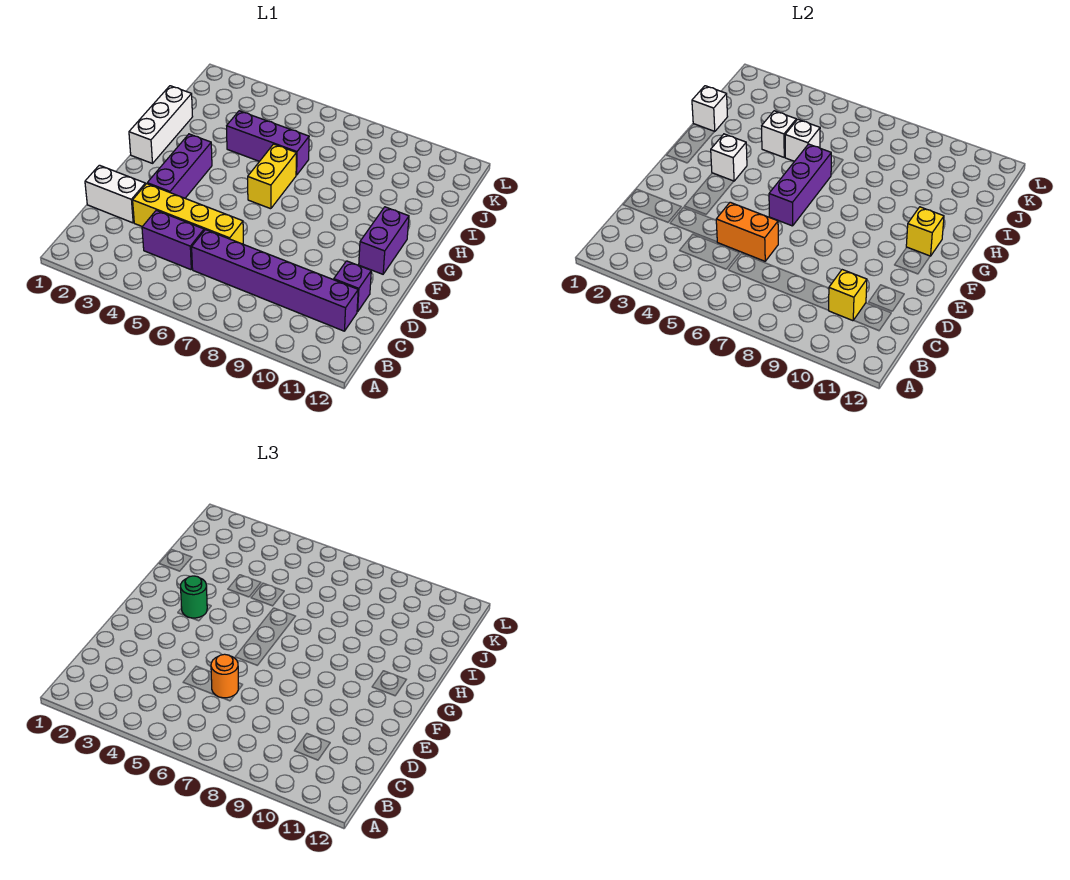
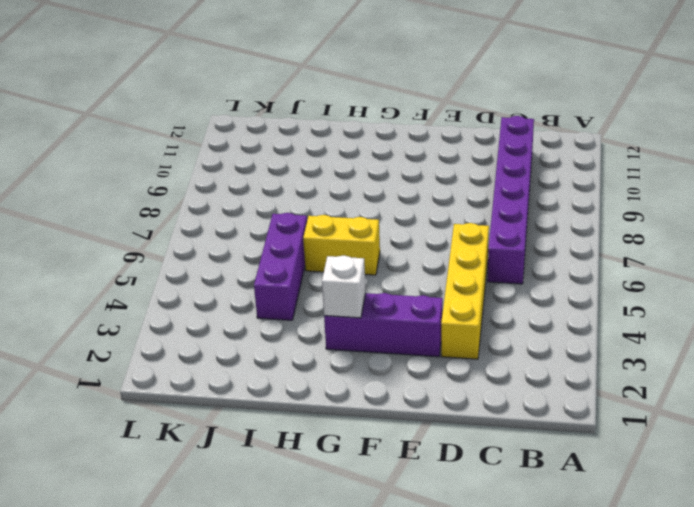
none -> purple brick C4:C5 level 1
none -> white brick D1:D2 level 1
none -> purple brick D11 level 1

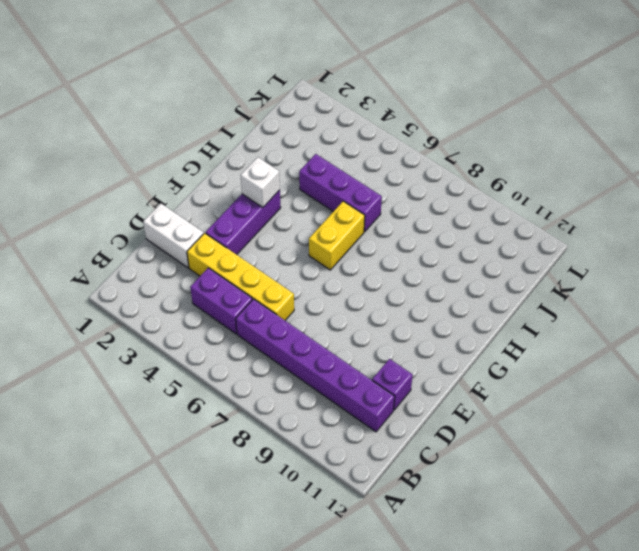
none -> purple brick F11:G11 level 1
none -> white brick G1:I1 level 1
none -> yellow brick C10 level 2

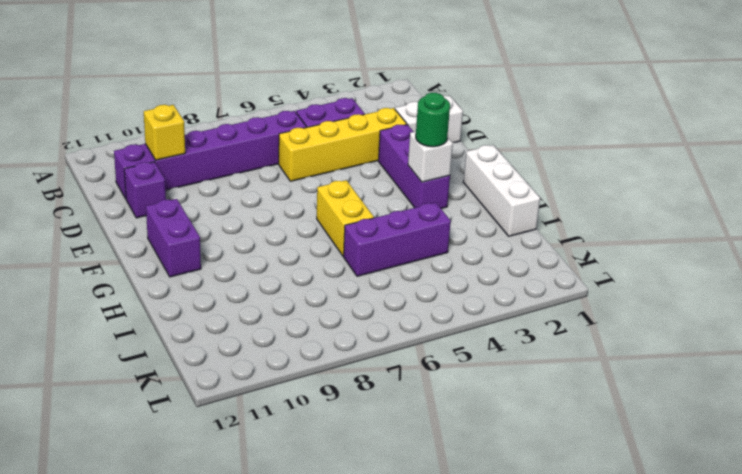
none -> orange brick D5:D6 level 2
none -> purple brick F6:H6 level 2
none -> yellow brick G11 level 2

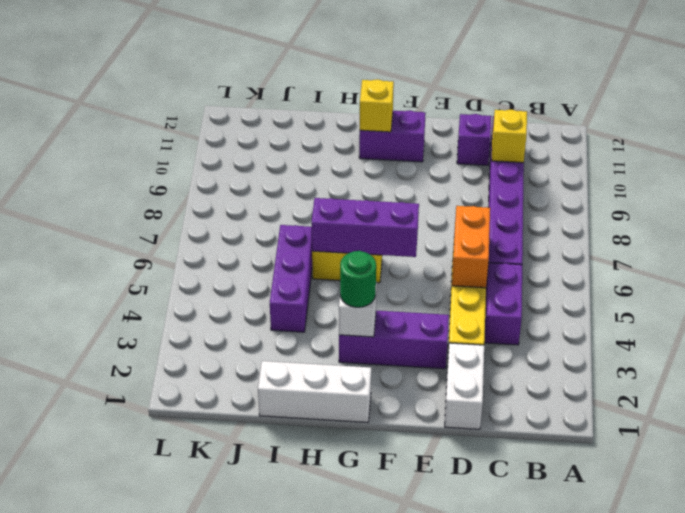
none -> white brick I1 level 2
none -> white brick I4 level 2
none -> white brick I5 level 2

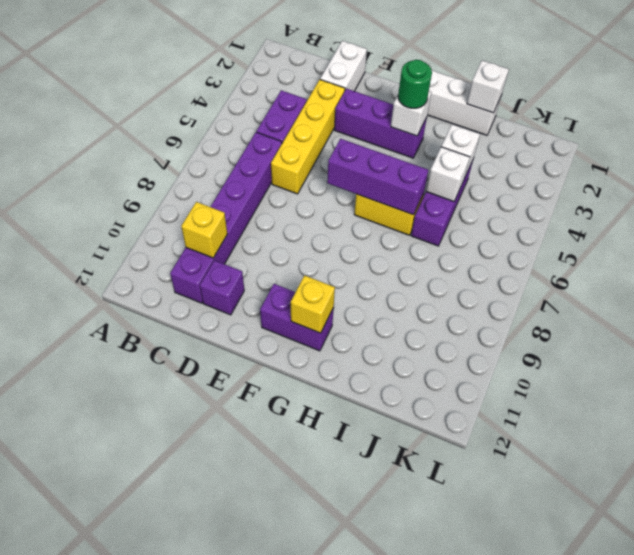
none -> orange brick D5:D6 level 2
none -> orange round brick D6 level 3

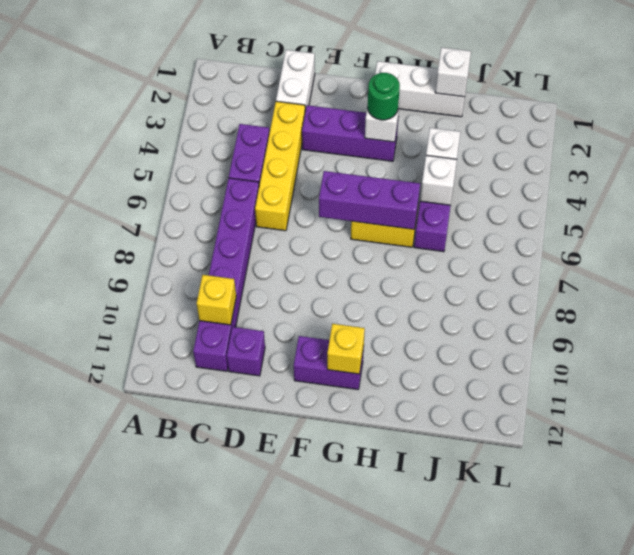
none -> orange brick D5:D6 level 2
none -> orange round brick D6 level 3

